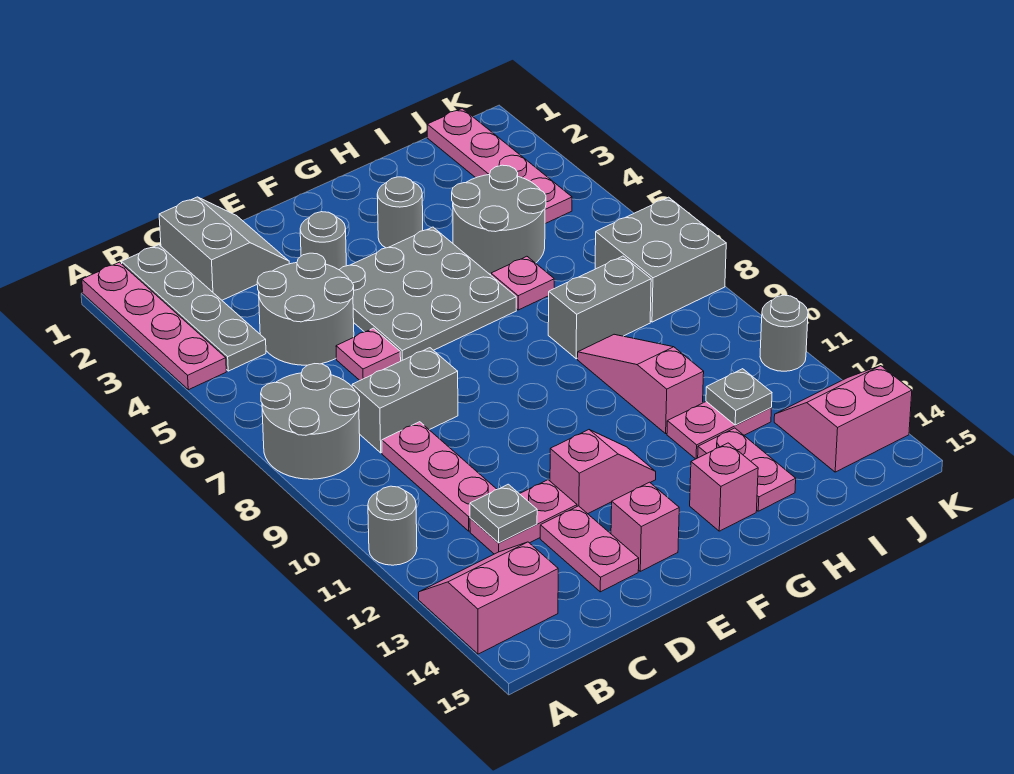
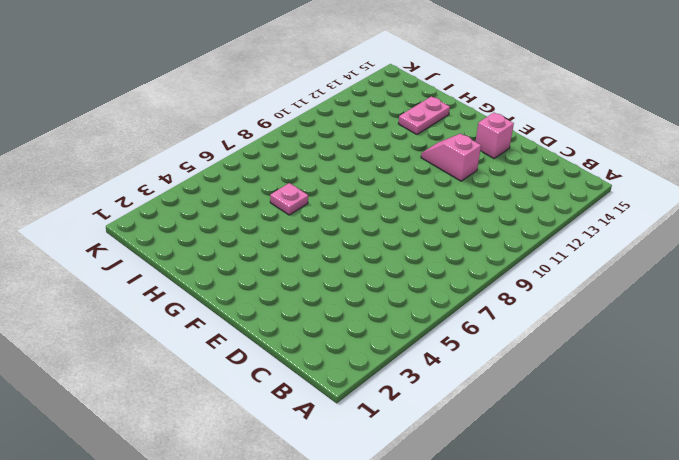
none -> pink plate A1:A4 level 1
none -> grey round brick A7:B8 level 1
none -> grey round brick A11 level 1
none -> pink slope A13:B14 level 1 top 14

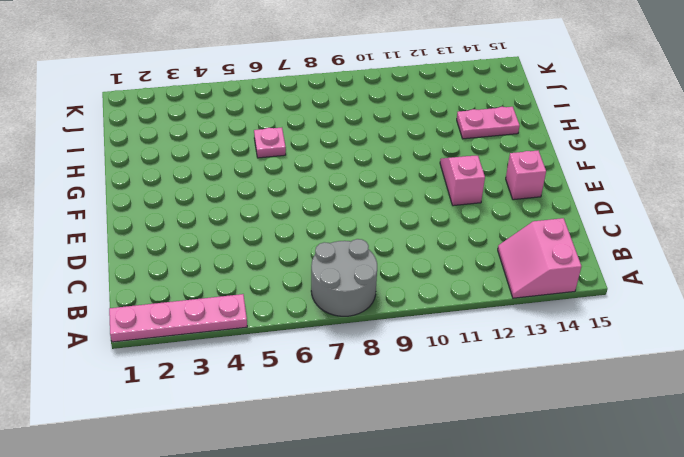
none -> grey round brick A11 level 1
none -> grey plate B1:B4 level 1
none -> grey slope C1:D2 level 1 top C
none -> grey round brick C4:D5 level 1

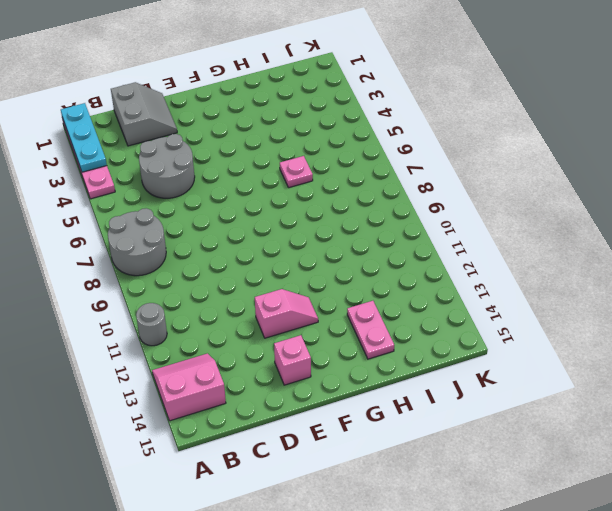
cyan plate A1:A3 level 2 -> none
none -> grey plate B1:B4 level 1
none -> grey brick C8:D8 level 1
none -> pink plate C9:C11 level 1
none -> pink plate C12:D12 level 1

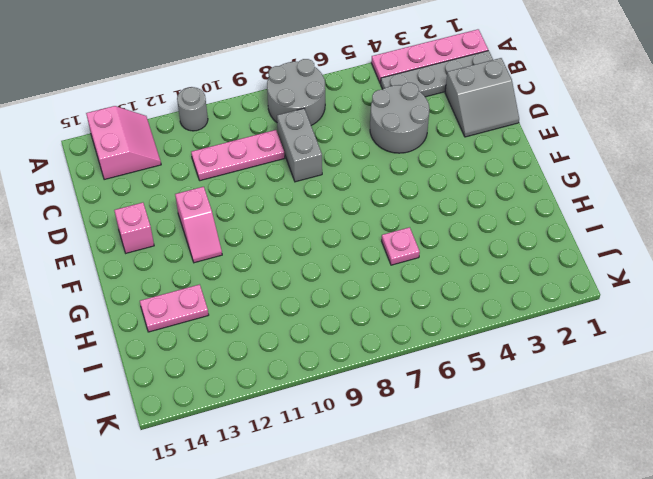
none -> pink plate C12:D12 level 1
none -> pink plate D6 level 1
none -> pink plate D13:D14 level 1
none -> grey round brick E3 level 1

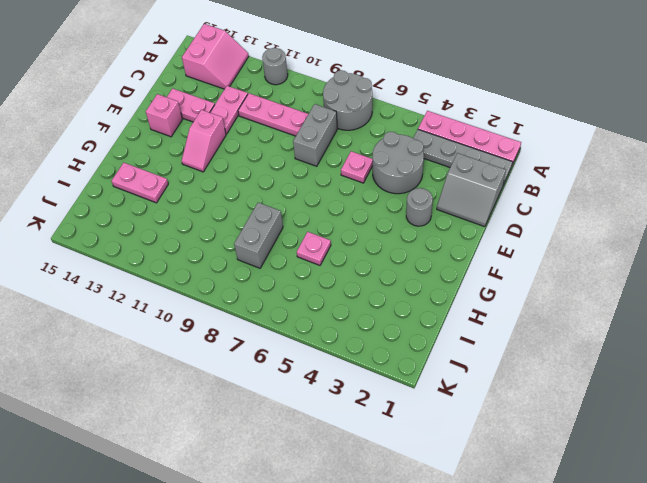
none -> grey plate E4:G6 level 1
none -> grey round brick G3 level 1
none -> pink brick G14 level 1
none -> grey round brick H4:I5 level 1

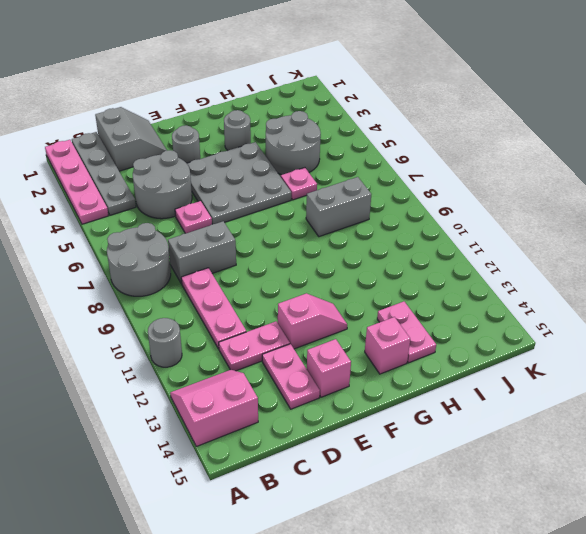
none -> pink slope H9:H11 level 1 top 11
none -> pink plate H12:I12 level 1
none -> pink plate J1:J4 level 1
none -> grey brick J7:K8 level 1

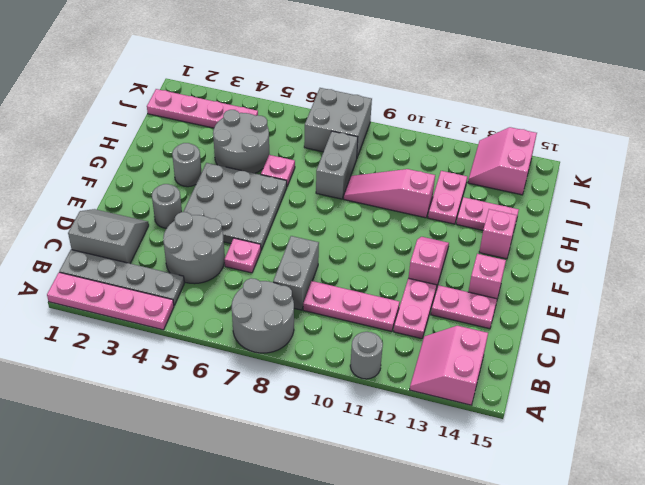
none -> grey round brick K11 level 1
none -> grey plate C12 level 2
none -> grey plate I12 level 2

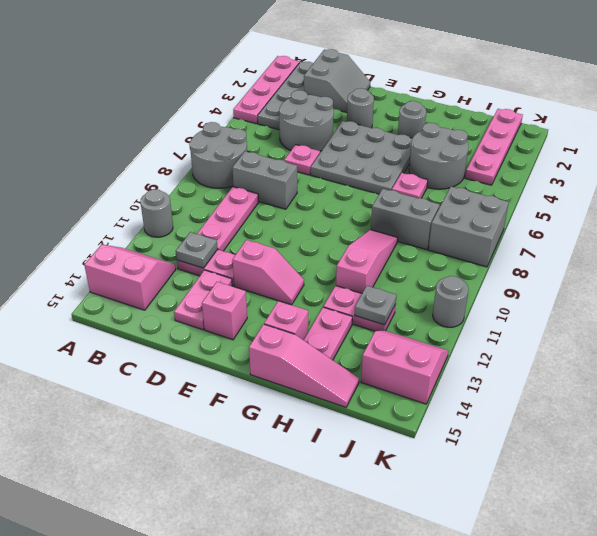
pink slope G15:I15 level 1 top G -> none

